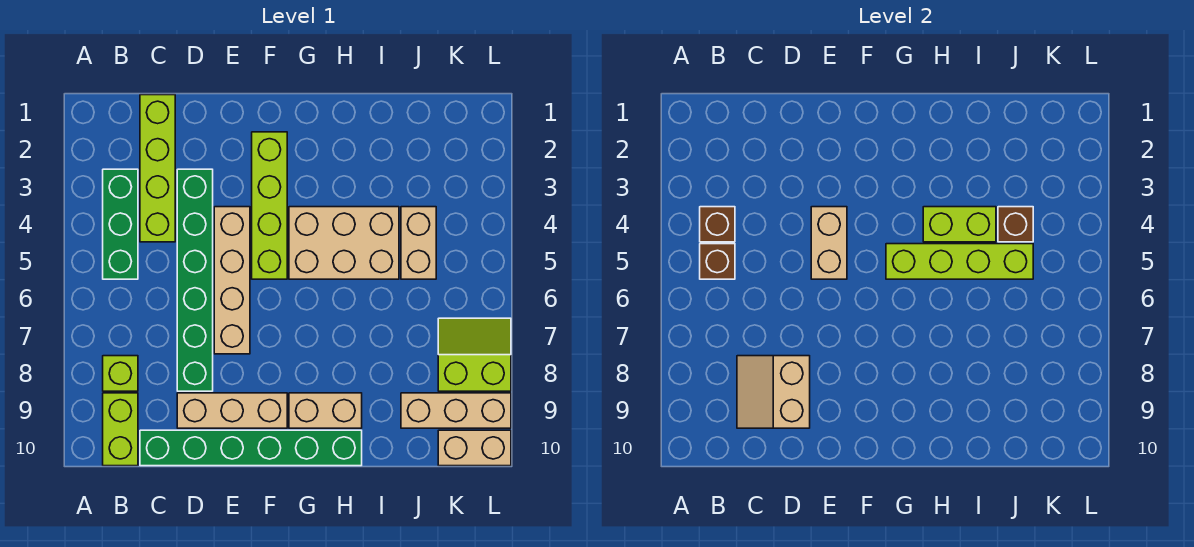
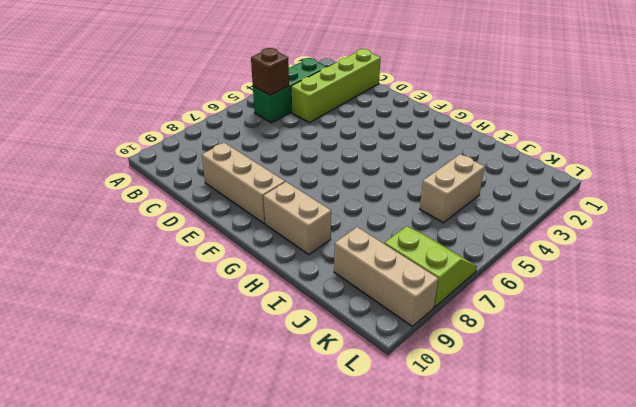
none -> lime brick B8 level 1
none -> lime brick B9:B10 level 1
none -> green brick C10:H10 level 1

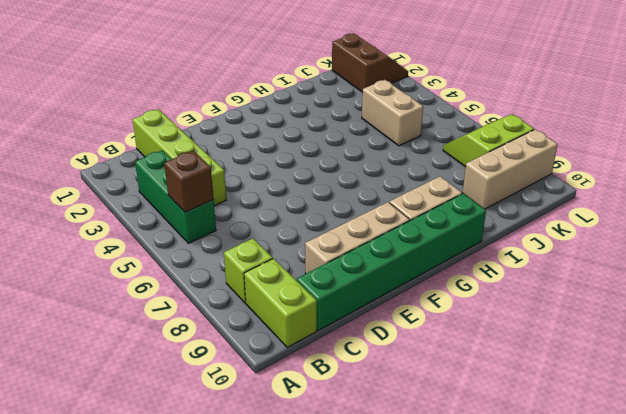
brown slope K1:L2 level 1 top K -> none
none -> green brick D3:D8 level 1
none -> tan brick E4:E7 level 1
none -> lime brick F2:F5 level 1

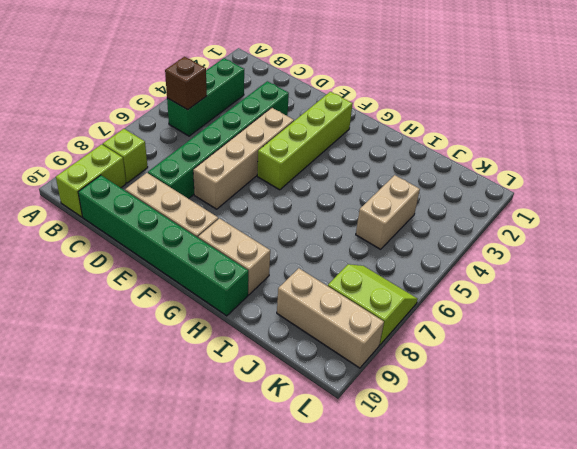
none -> lime brick C1:C4 level 1
none -> tan brick G4:I5 level 1
none -> tan brick K10:L10 level 1

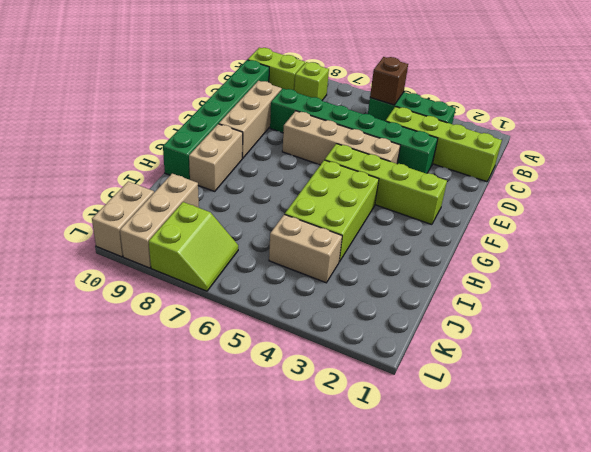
lime brick G4:I5 level 1 -> tan brick G4:I5 level 1
none -> brown brick B4 level 2
none -> tan slope C8:D9 level 2 top D
none -> tan brick E4:E5 level 2

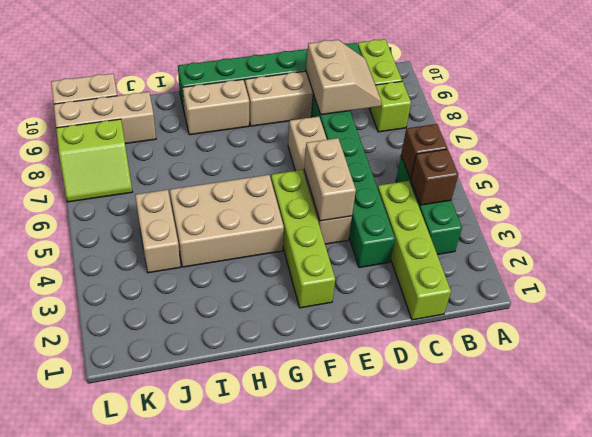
none -> lime brick G5:J5 level 2
none -> lime brick H4:I4 level 2
none -> brown brick J4 level 2

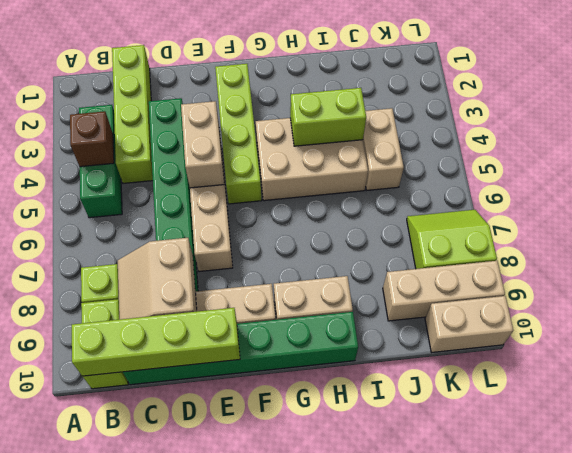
lime brick B10:E10 level 2 -> lime brick G5:J5 level 2
none -> brown brick B5 level 2
none -> brown brick J4 level 2

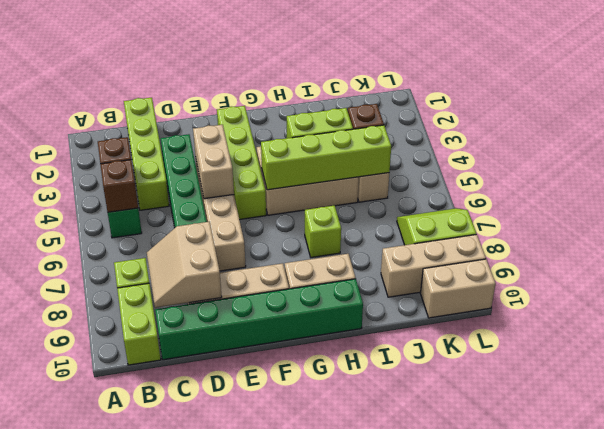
lime brick H7 level 1 -> none

